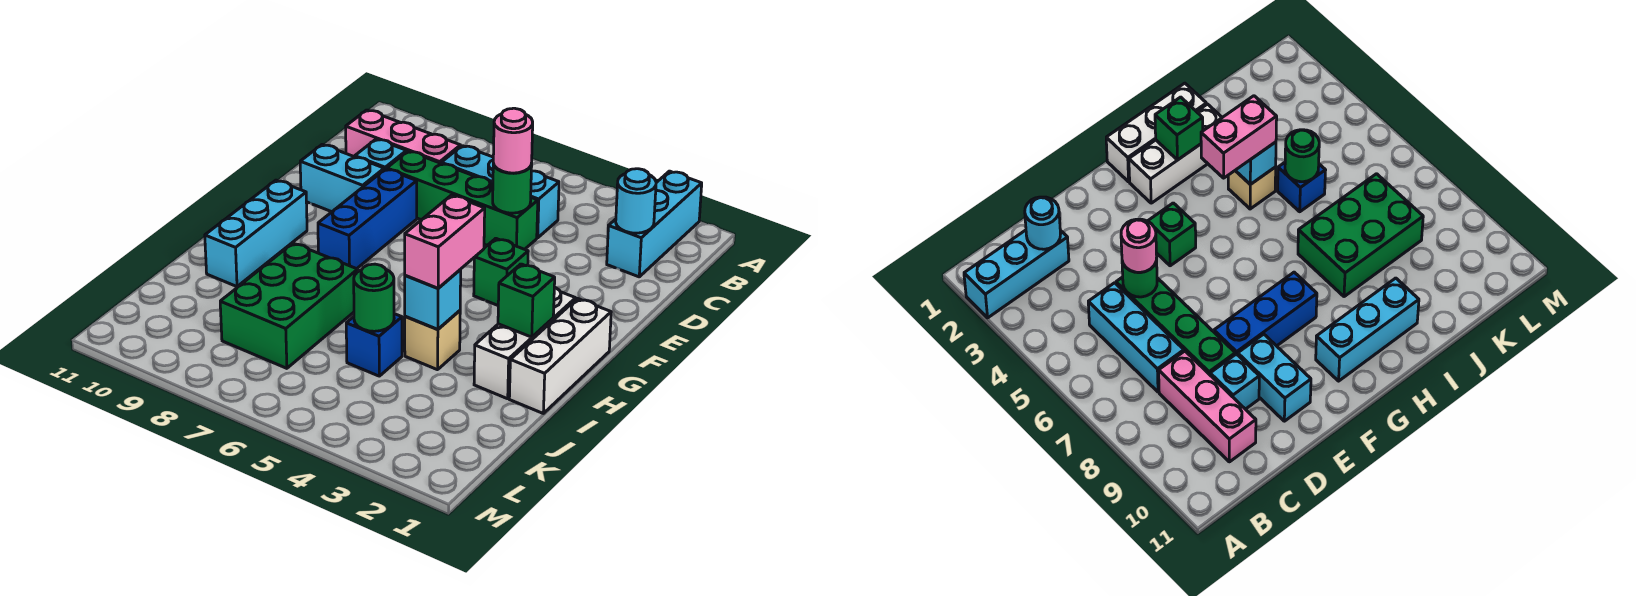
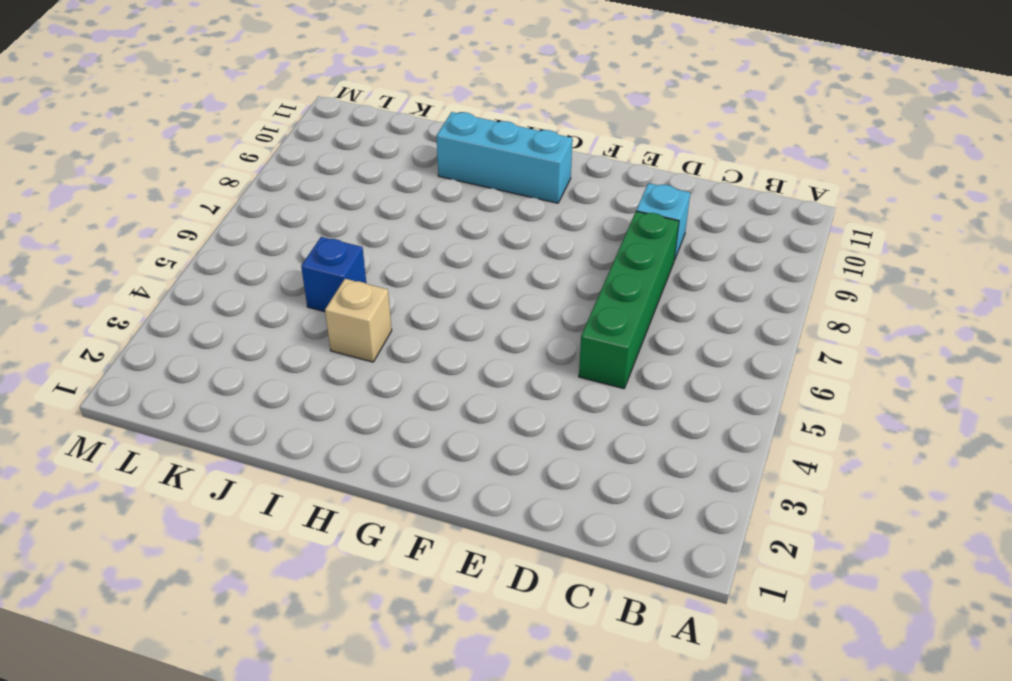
none -> cyan brick A2:C2 level 1
none -> cyan brick C5:C7 level 1
none -> pink brick C8:C10 level 1

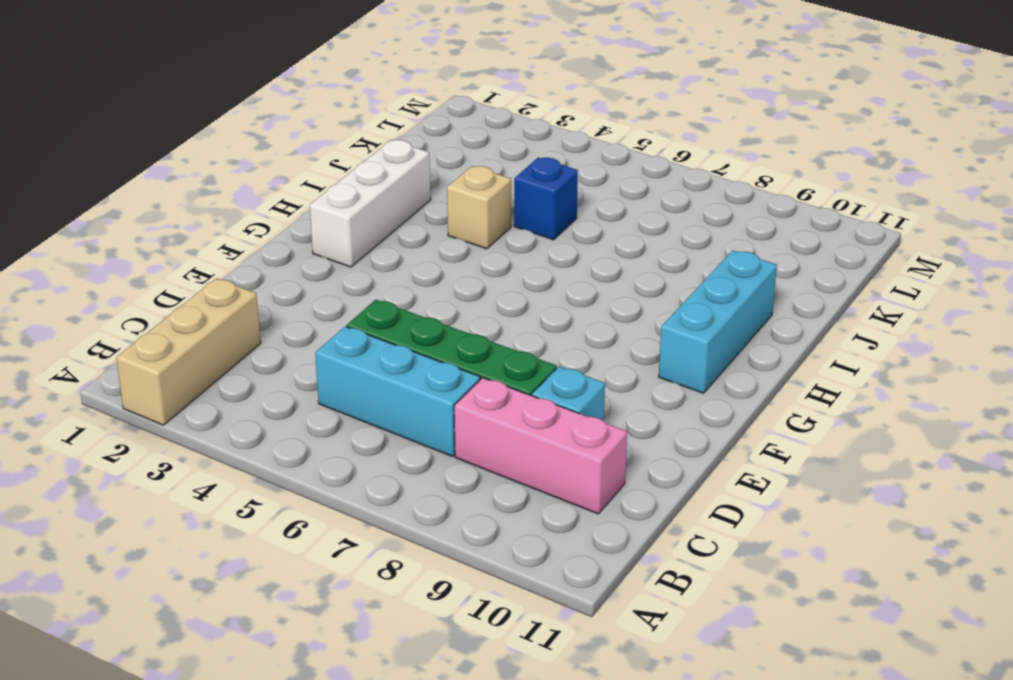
tan brick A2:C2 level 1 -> cyan brick A2:C2 level 1
none -> blue brick E8:G8 level 1
none -> cyan brick E9:E10 level 1
none -> green brick F4 level 1

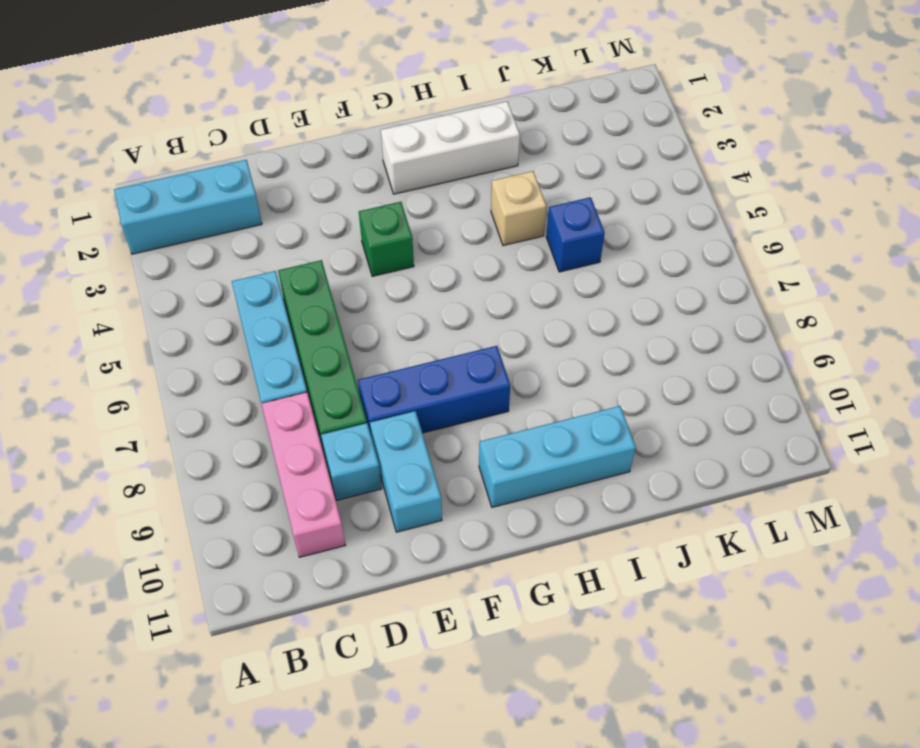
none -> white brick G1:I1 level 1
none -> green brick I7:K8 level 1
none -> cyan round brick C2 level 2

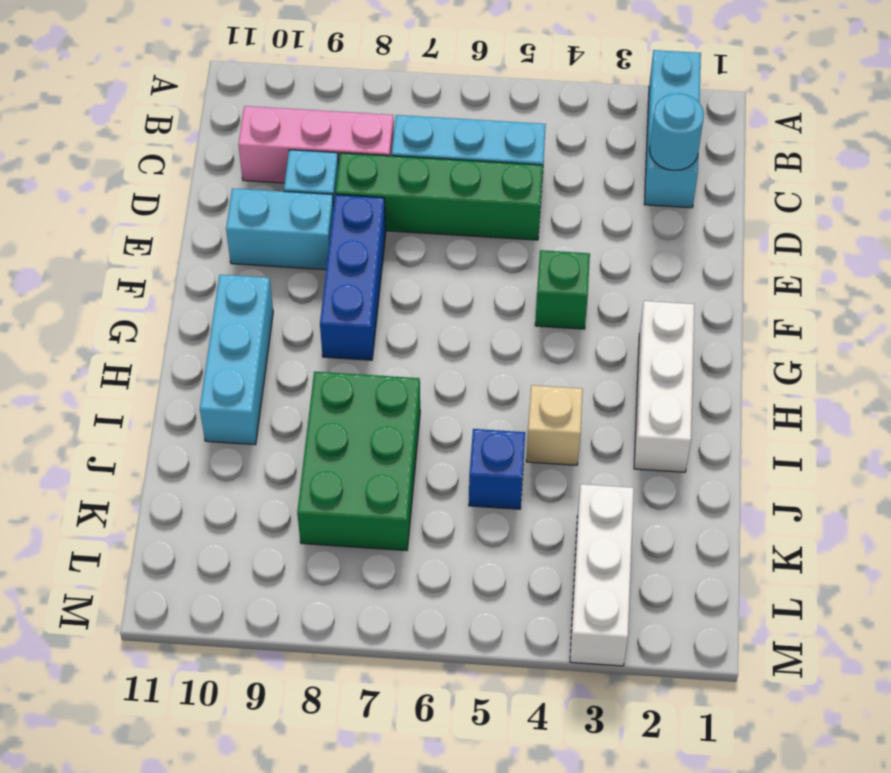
white brick K3:M3 level 1 -> white brick G1:I1 level 1
none -> green round brick D5 level 2
none -> green brick H2 level 2
none -> cyan brick I4 level 2

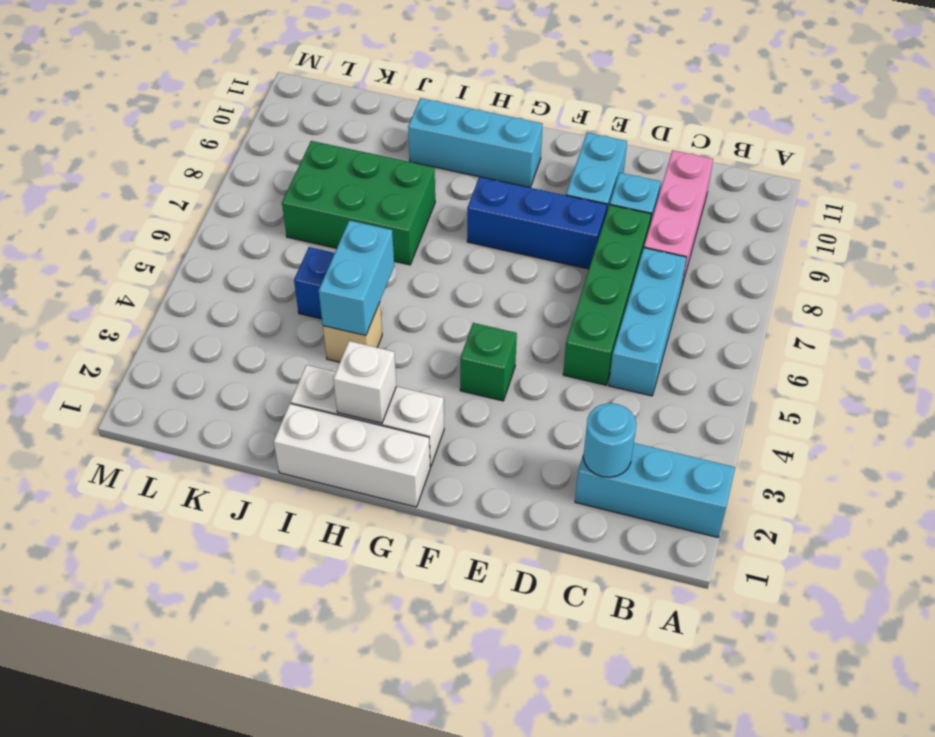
white brick H2 level 2 -> green brick H2 level 2
cyan brick I4:I5 level 2 -> cyan brick I4 level 2
none -> green round brick D5 level 2
none -> green round brick J5 level 2
none -> pink round brick D5 level 3

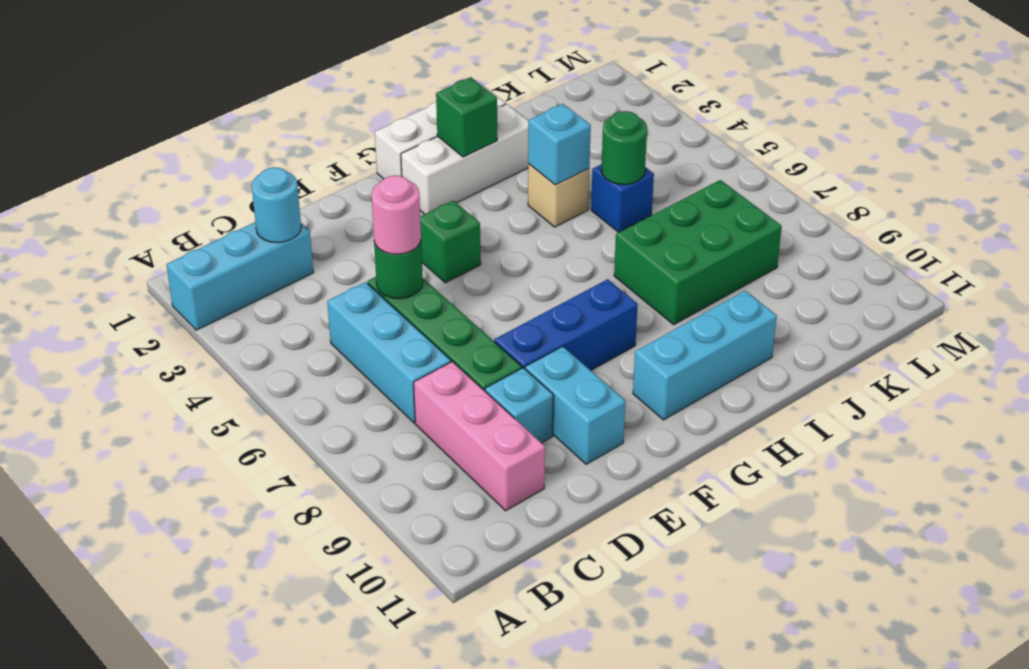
none -> pink brick H4:I4 level 3

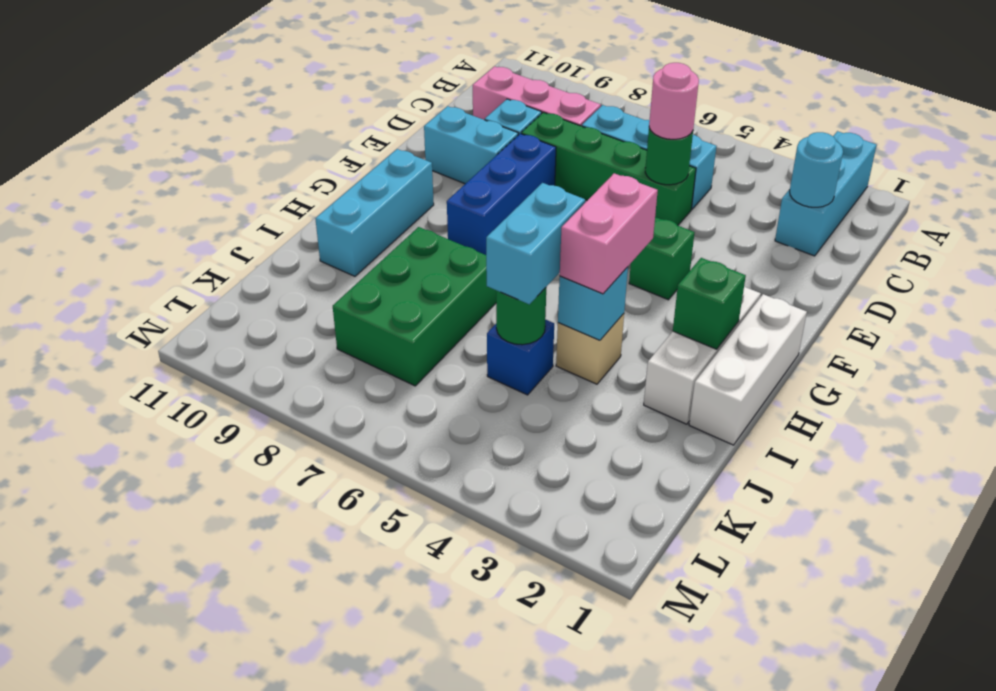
cyan brick I5:J5 level 3 -> none

